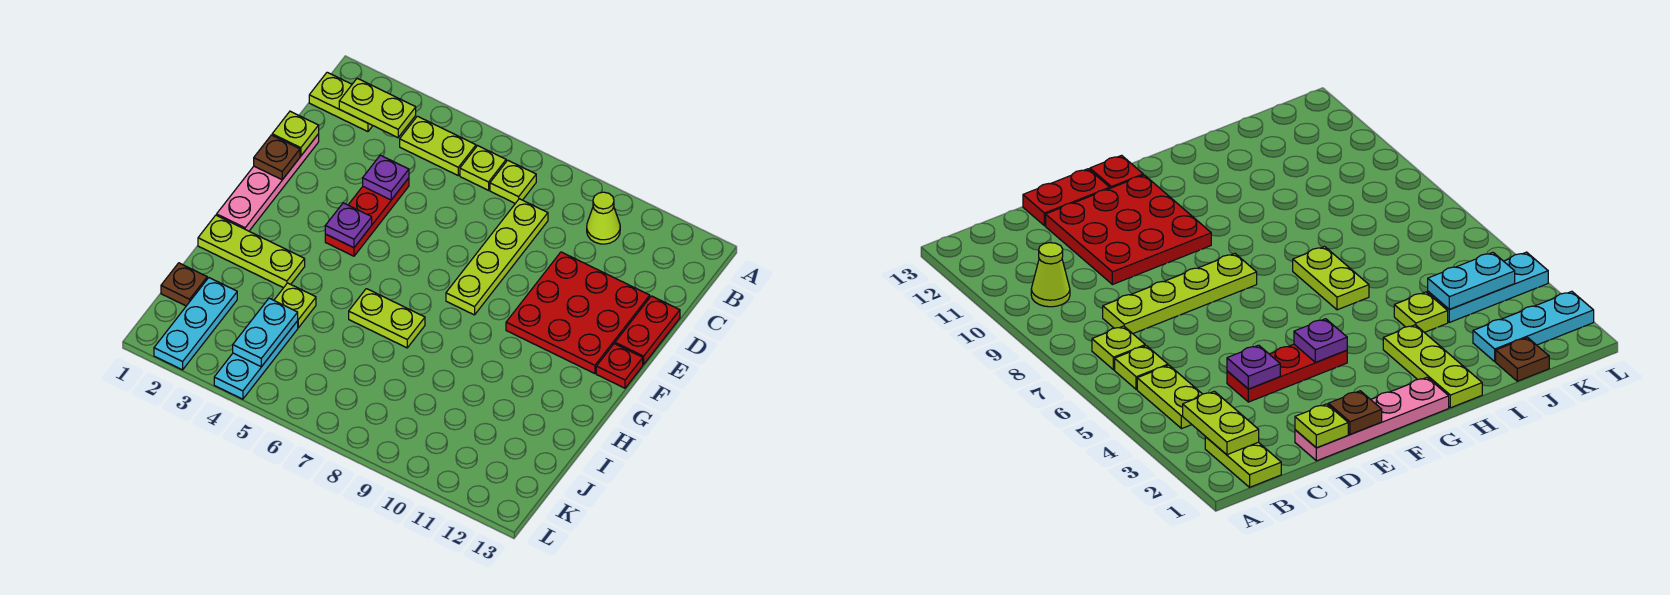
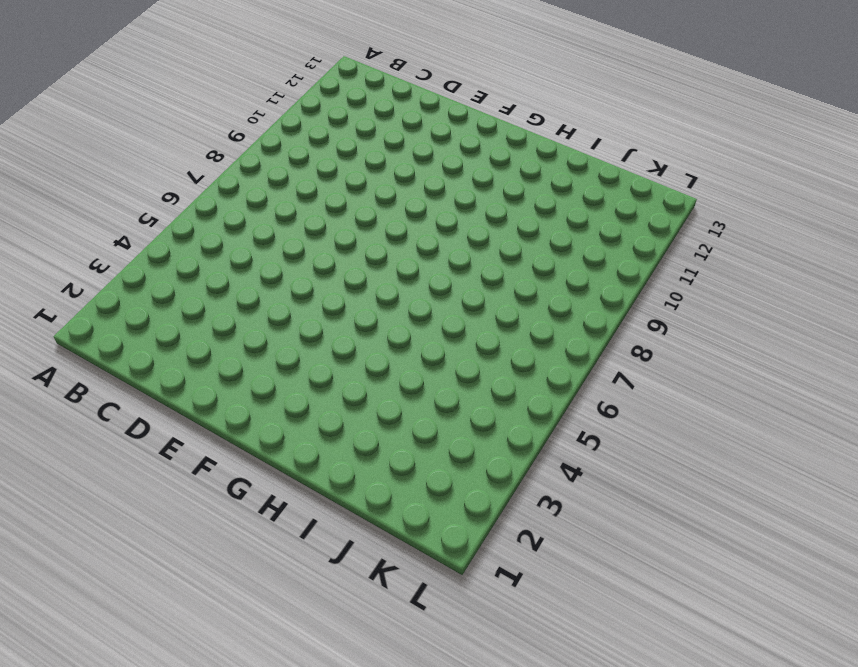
none -> lime plate B1:B2 level 1
none -> lime plate B4:B5 level 1
none -> lime plate B6 level 1

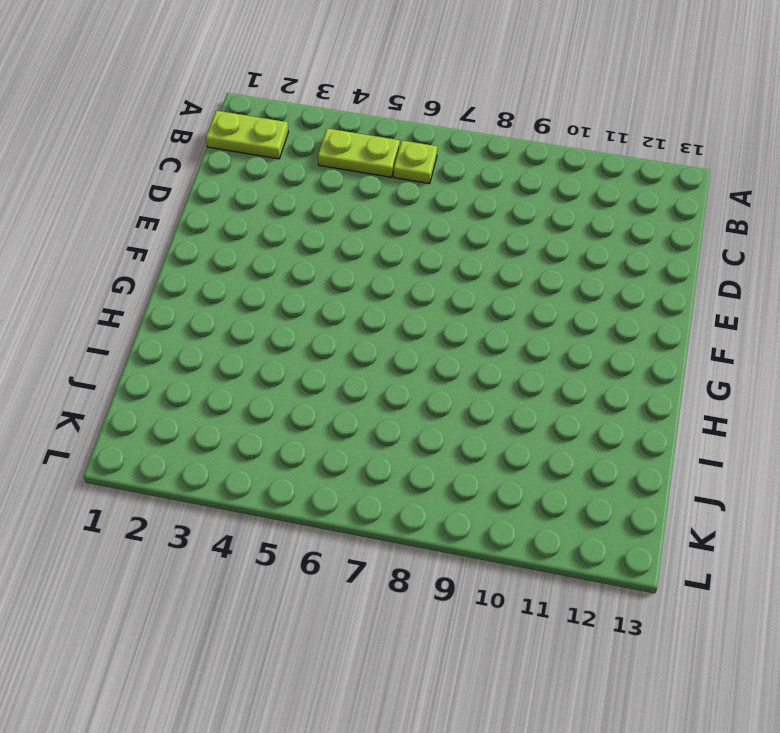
none -> lime plate B7 level 1
none -> lime cone B10 level 1
none -> lime plate C8:F8 level 1

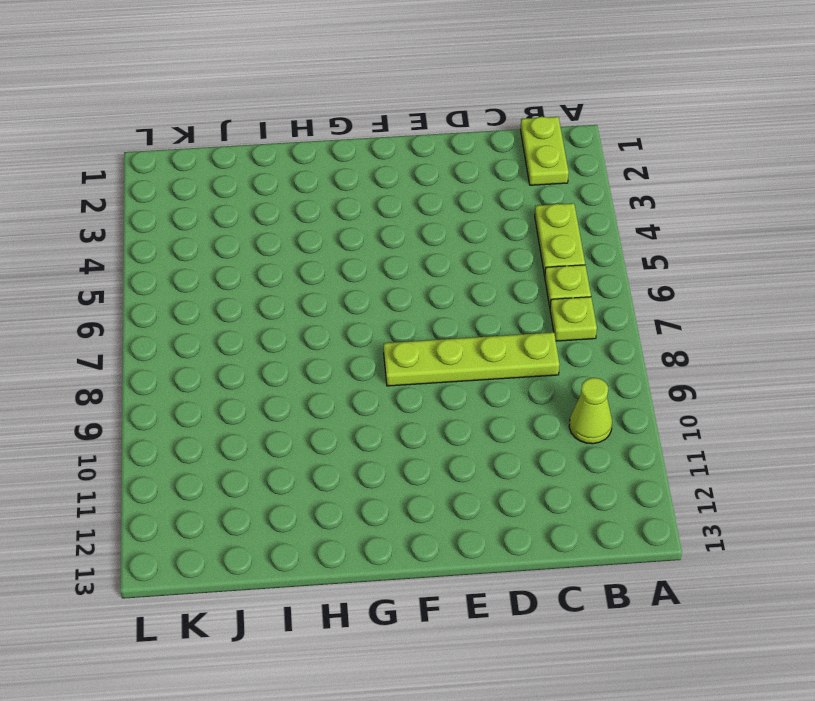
none -> pink plate D1:G1 level 1
none -> red plate D4:F4 level 1
none -> red plate D10:F12 level 1

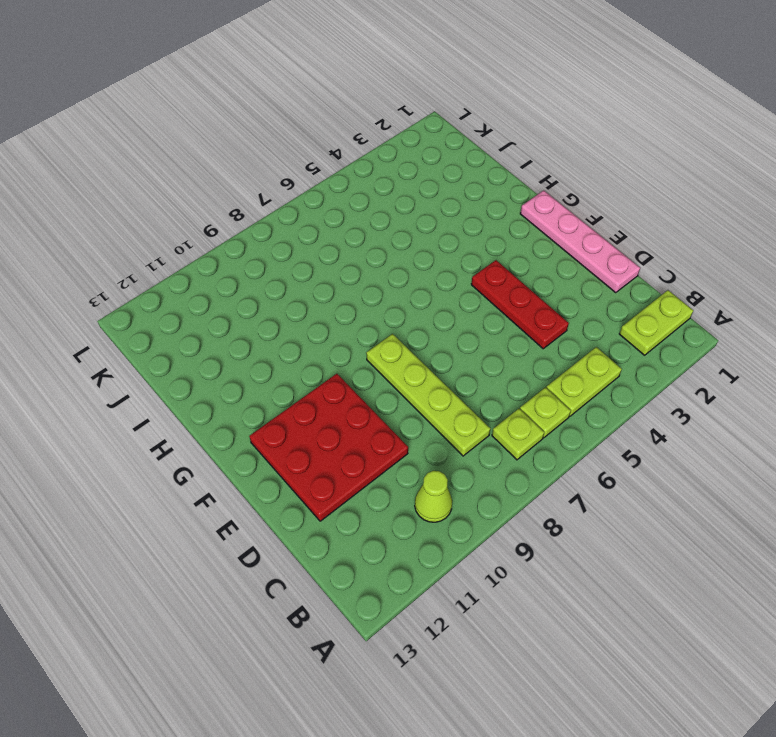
none -> red plate D13:E13 level 1
none -> red plate F13 level 1
none -> lime plate H1:H3 level 1

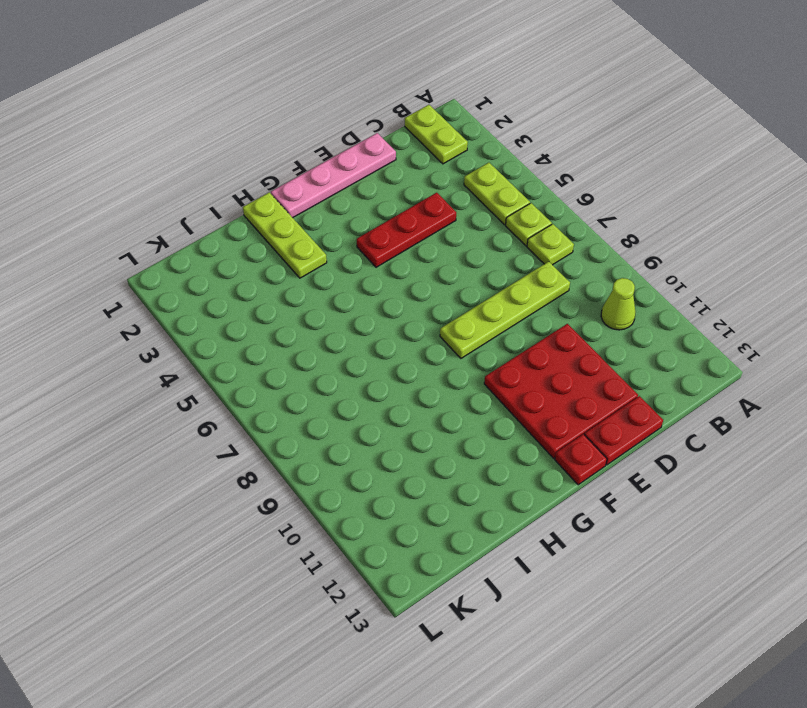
none -> lime plate H6:H7 level 1
none -> lime plate I4 level 1
none -> brown plate J1 level 1

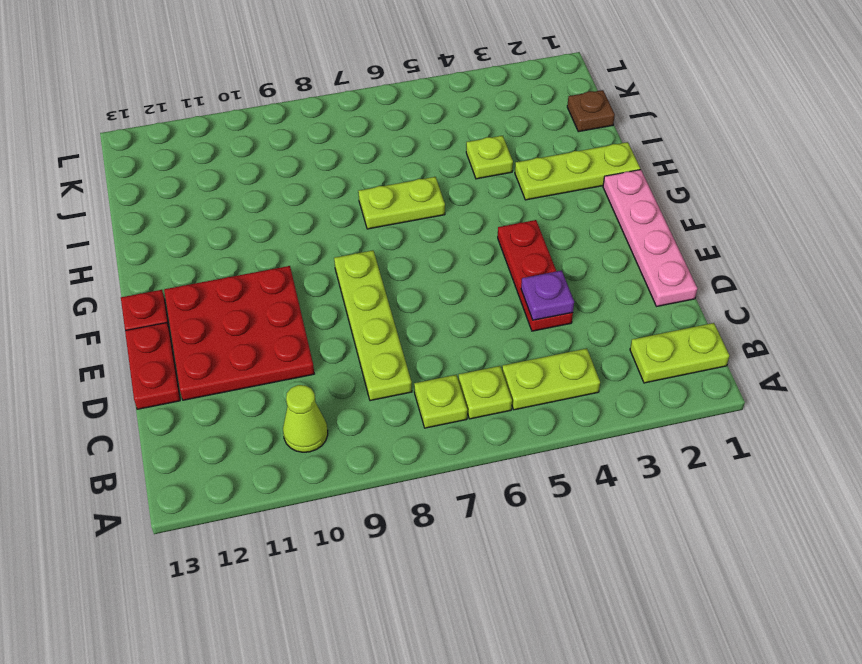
none -> cyan plate J2:L2 level 1
none -> cyan plate J4:L4 level 1
none -> lime plate B2:B3 level 2

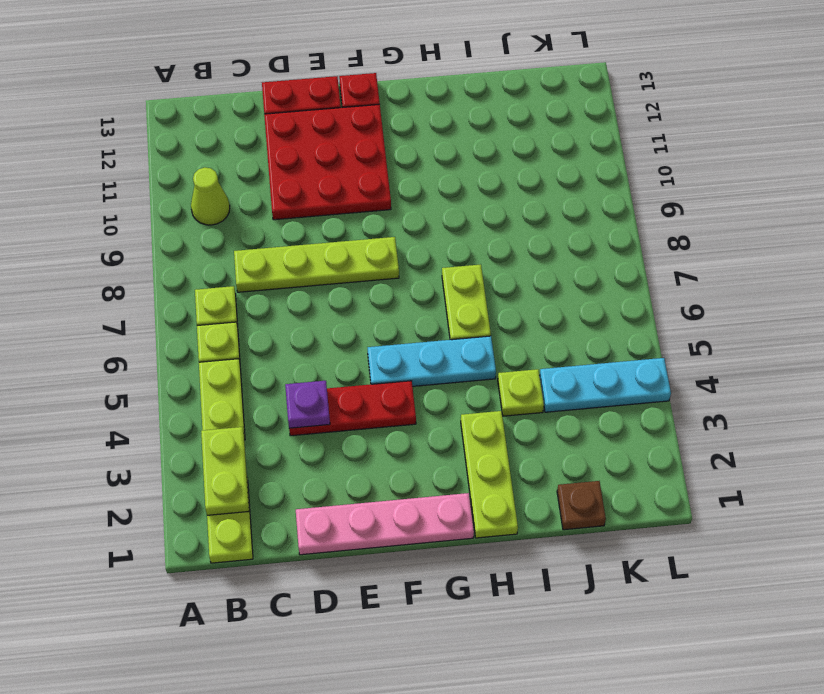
cyan plate F5:H5 level 1 -> cyan plate J2:L2 level 1
none -> lime plate D1 level 2
none -> brown plate E1 level 2
none -> purple plate F4 level 2

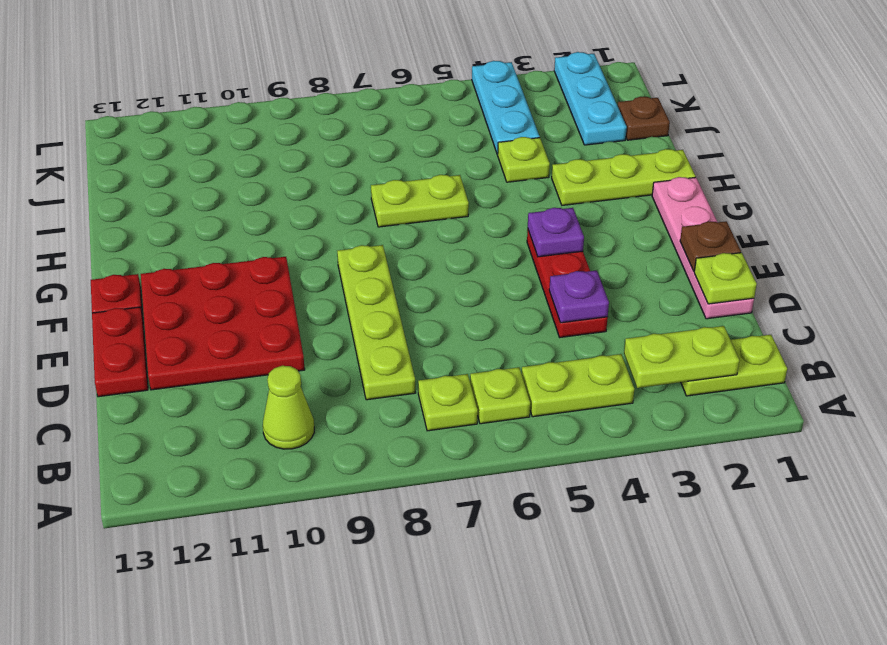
none -> cyan plate J4:K4 level 2

